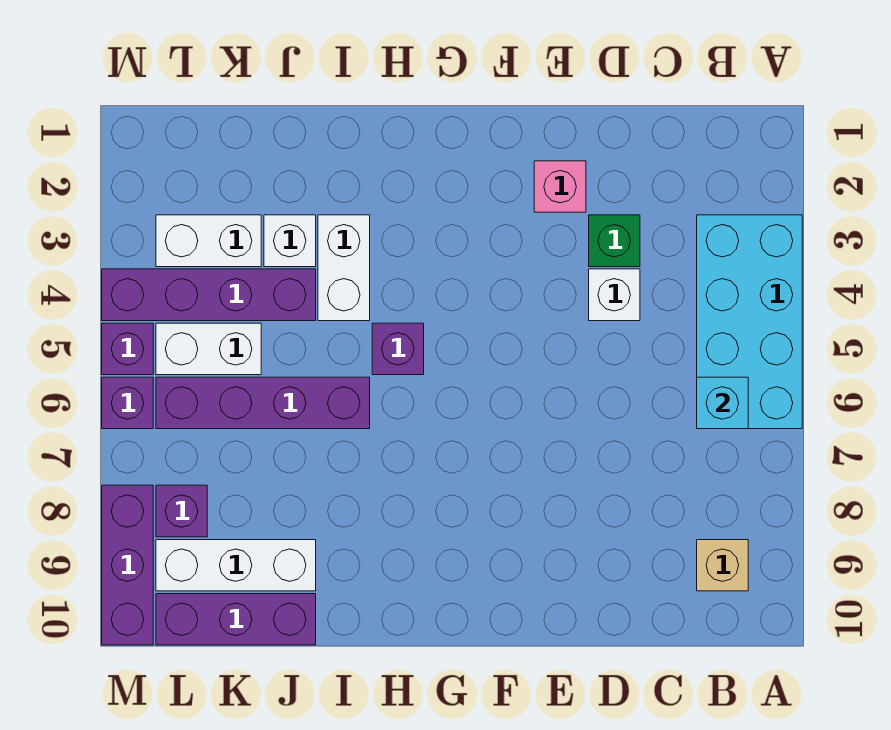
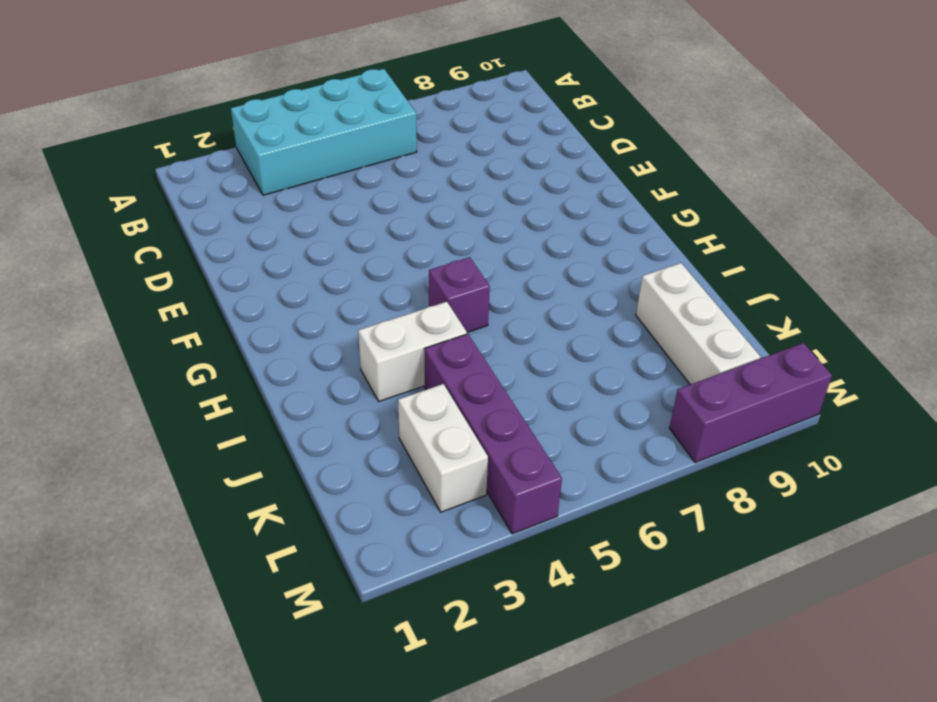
none -> tan brick B9 level 1
none -> green brick D3 level 1
none -> white brick D4 level 1

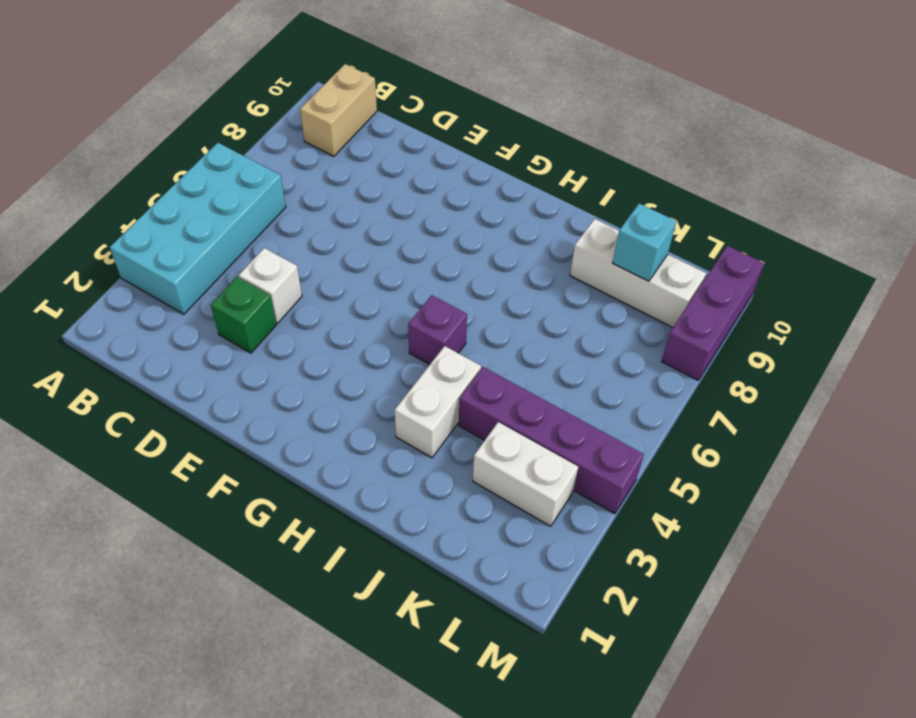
tan brick B9:B10 level 1 -> tan brick B9 level 1
cyan brick K9 level 2 -> cyan brick B6 level 2
none -> pink brick E2 level 1
none -> purple brick I6:L6 level 1
none -> white brick J3 level 1

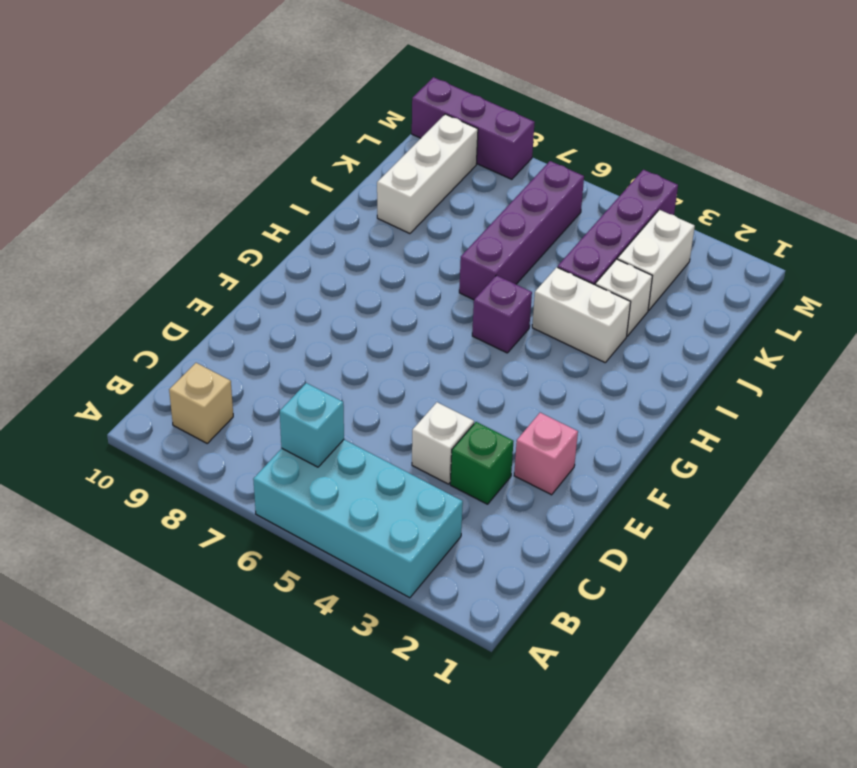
none -> purple brick J10:L10 level 1
none -> white brick K5:L5 level 1
none -> purple brick L8 level 1

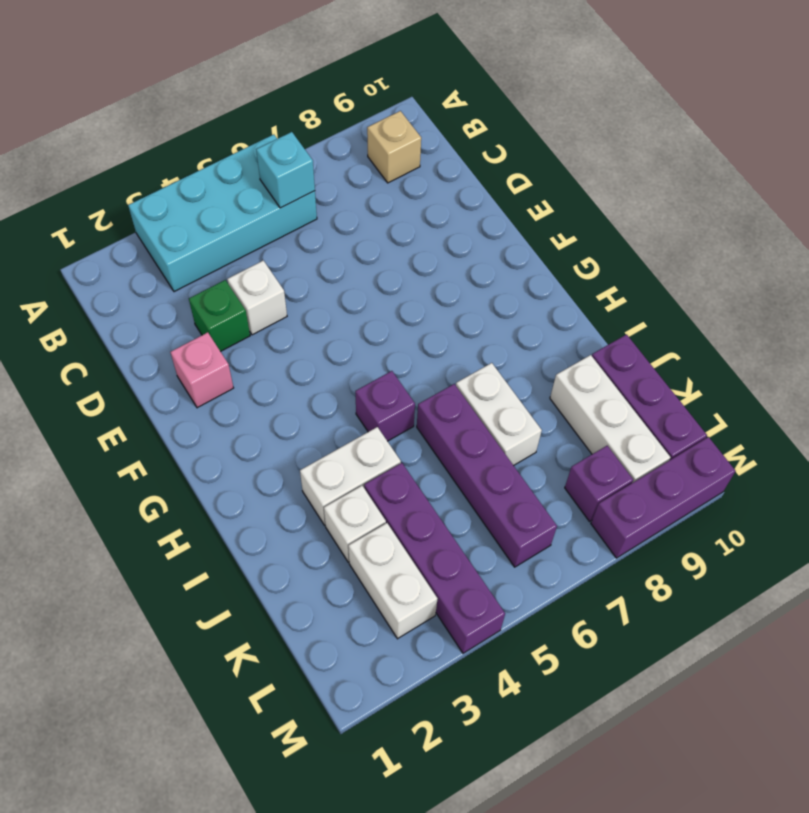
white brick I7:J7 level 1 -> white brick K5:L5 level 1
none -> purple brick M5 level 1
none -> purple brick M6 level 1

